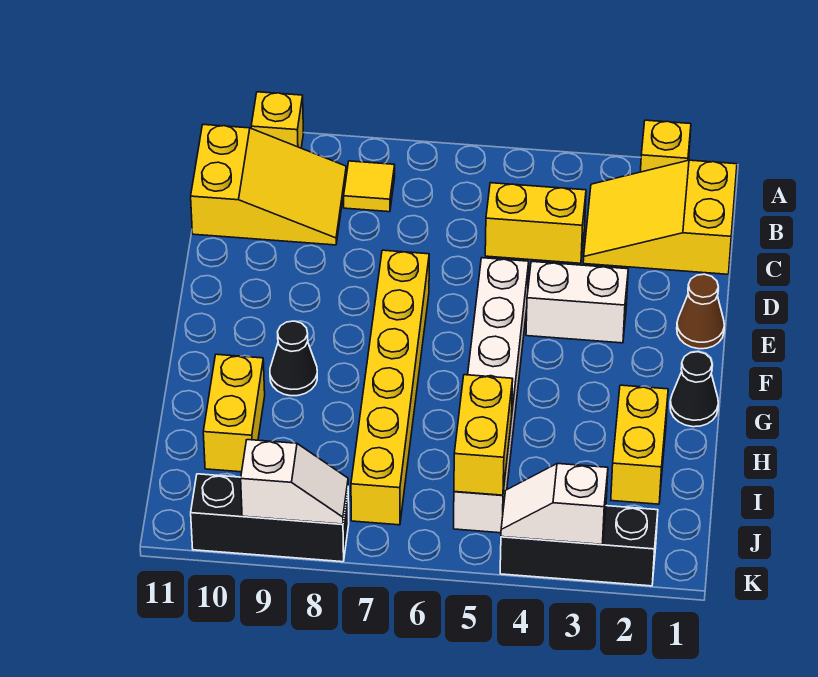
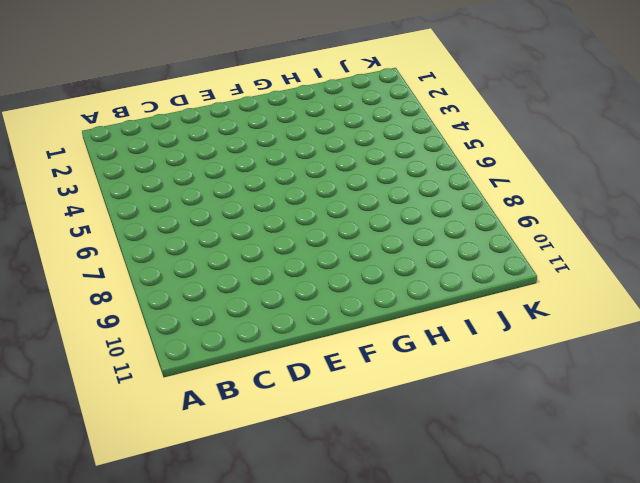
none -> yellow brick A2 level 1
none -> yellow brick A10 level 1
none -> yellow slope B1:C3 level 1 top 1

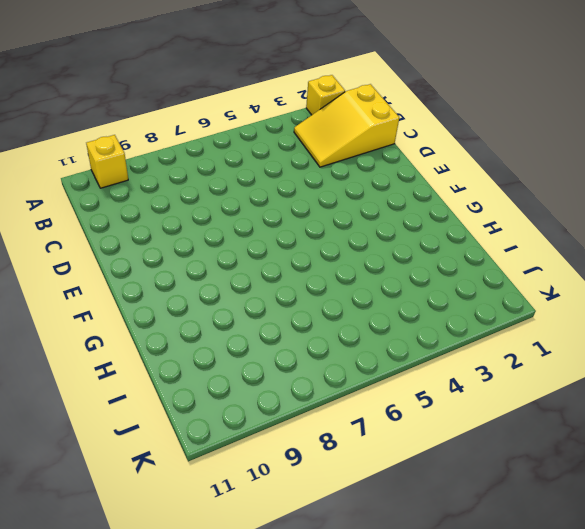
none -> yellow tile B8 level 1
none -> yellow slope B9:C11 level 1 top 11
none -> yellow brick C4:C5 level 1

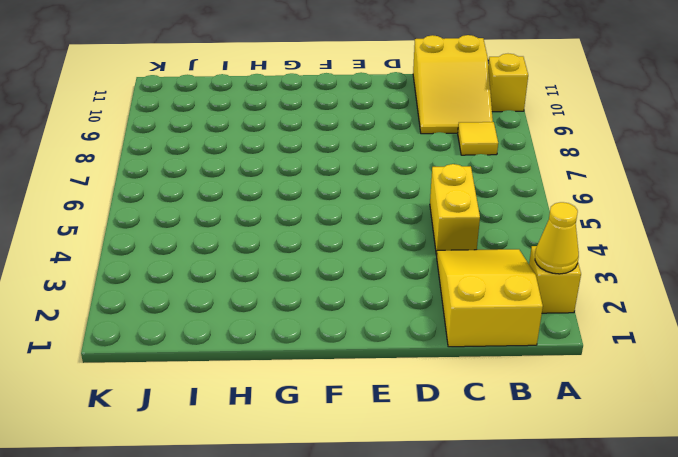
yellow cone A2 level 2 -> none
none -> brown cone E1 level 1
none -> white brick E3:E4 level 1
none -> white brick E5:J5 level 1

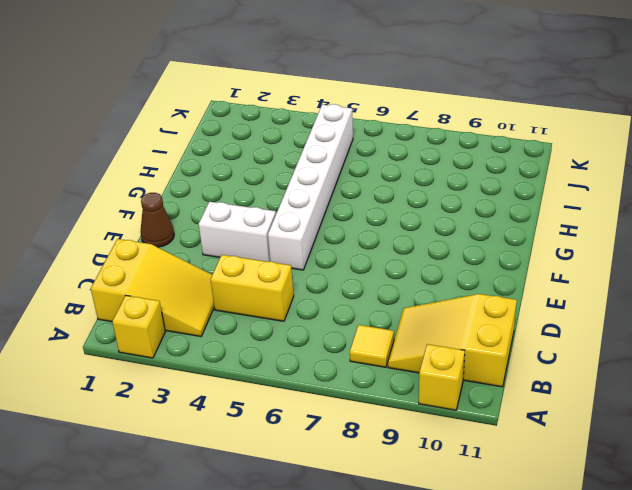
none -> yellow brick E7:J7 level 1
none -> black cone G1 level 1
none -> black cone G9 level 1

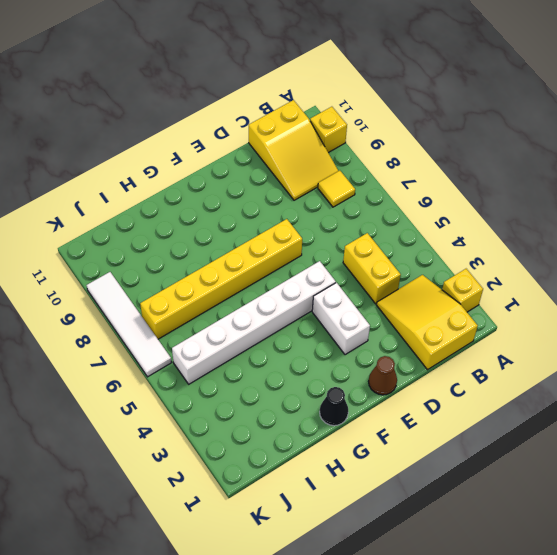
white tile K6:K9 level 1 -> black brick K8:K10 level 1
none -> black cone G9 level 1
none -> yellow brick H2:I2 level 1
none -> yellow brick H10:I10 level 1

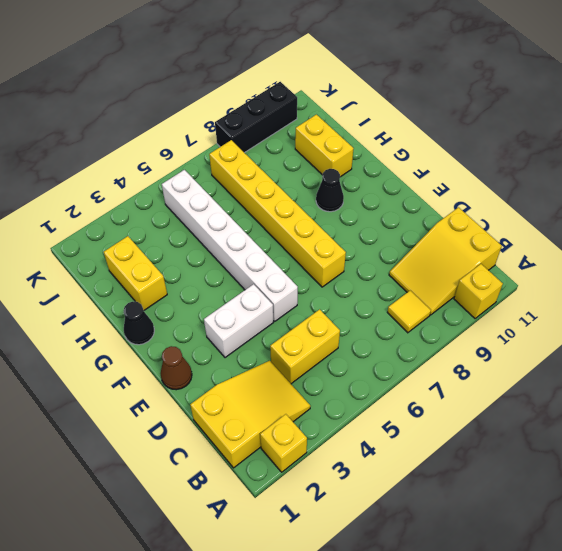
none -> black brick K2:K4 level 1
none -> yellow brick I5:J5 level 2
none -> white slope K3:K4 level 2 top 3

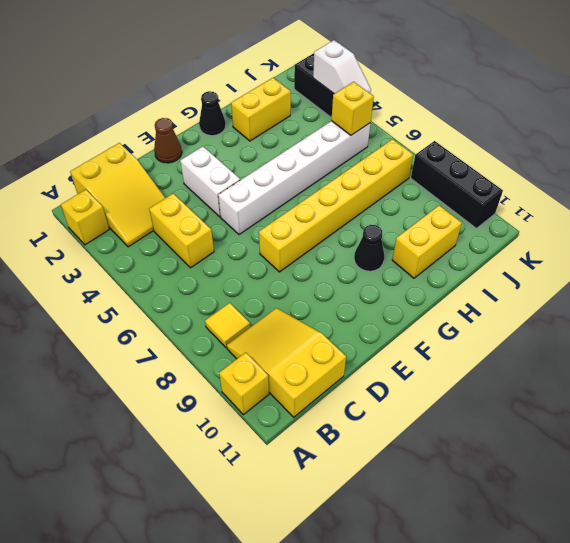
yellow brick J5 level 2 -> yellow brick I5:J5 level 2
none -> white slope K8:K9 level 2 top 9

